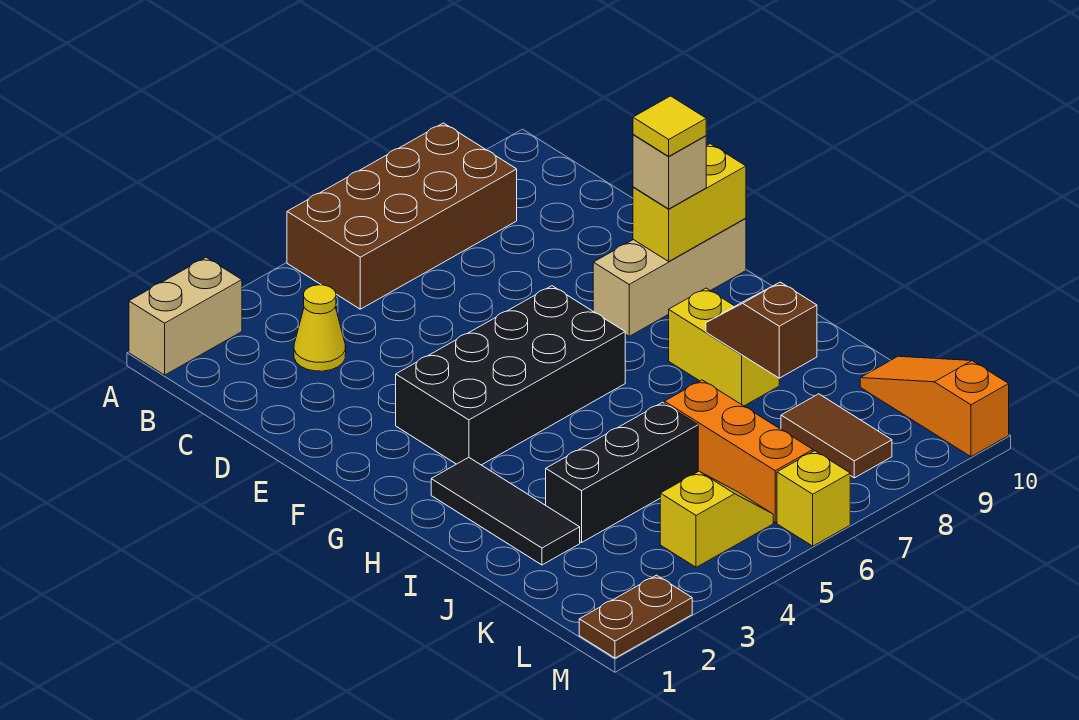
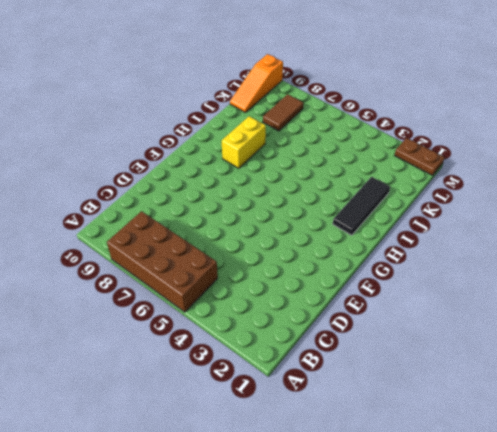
none -> tan brick A1:A2 level 1
none -> yellow cone C3 level 1
none -> black brick F3:G6 level 1

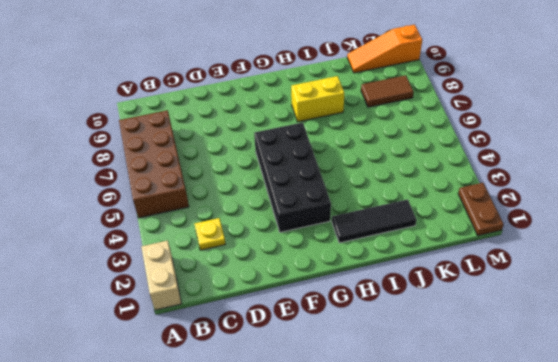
yellow plate C3 level 1 -> yellow cone C3 level 1
none -> tan brick F8:F10 level 1
none -> black brick J3:J5 level 1
none -> orange brick J6:L6 level 1

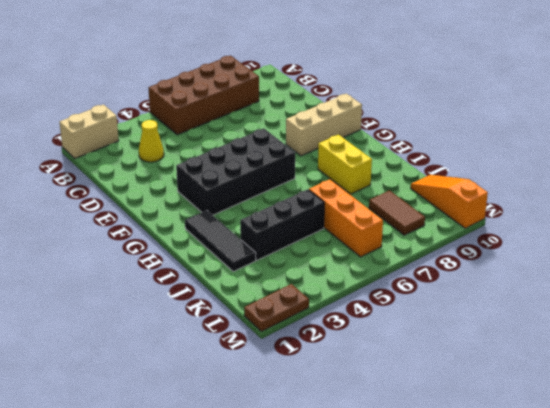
none -> yellow slope L4:L5 level 1 top 4
none -> yellow brick M6 level 1
none -> yellow brick F9:F10 level 2

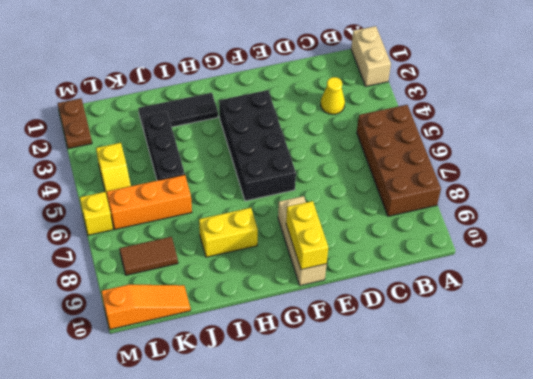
none -> brown slope I8:J8 level 2 top J
none -> tan brick F9 level 3
none -> yellow tile F9 level 4

